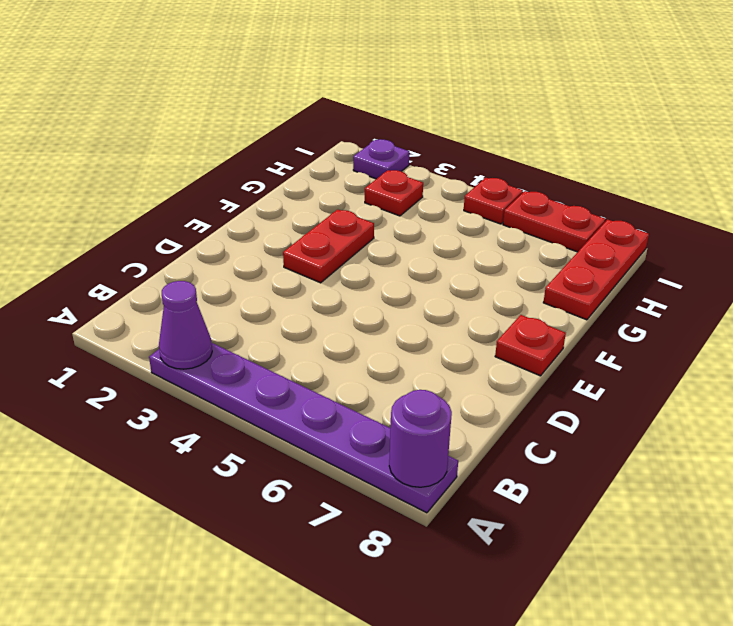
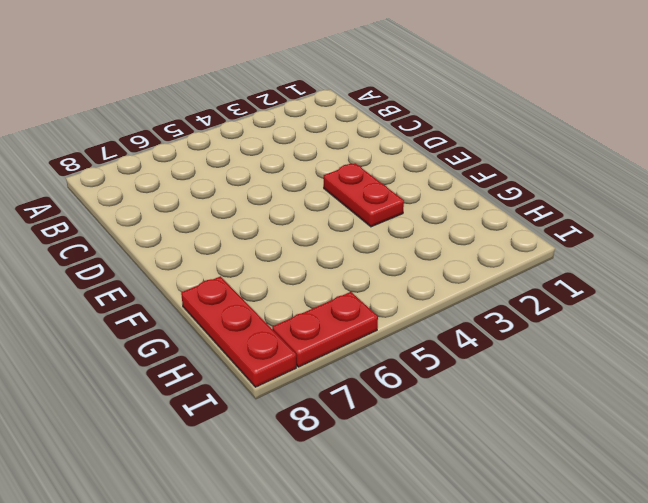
none -> purple plate A3:A8 level 1
none -> red plate E8 level 1

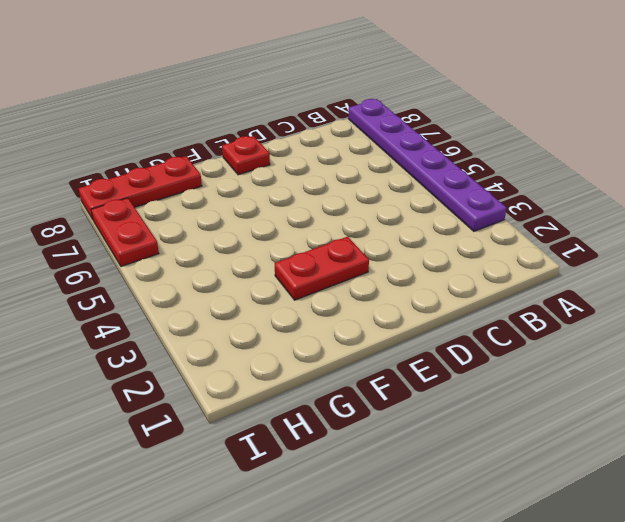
none -> red plate H3 level 1
none -> purple plate I2 level 1

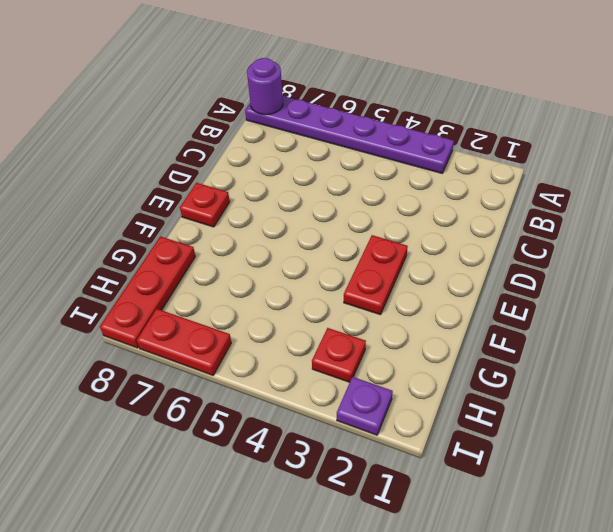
none -> red plate I5 level 1
none -> purple cone A3 level 2

